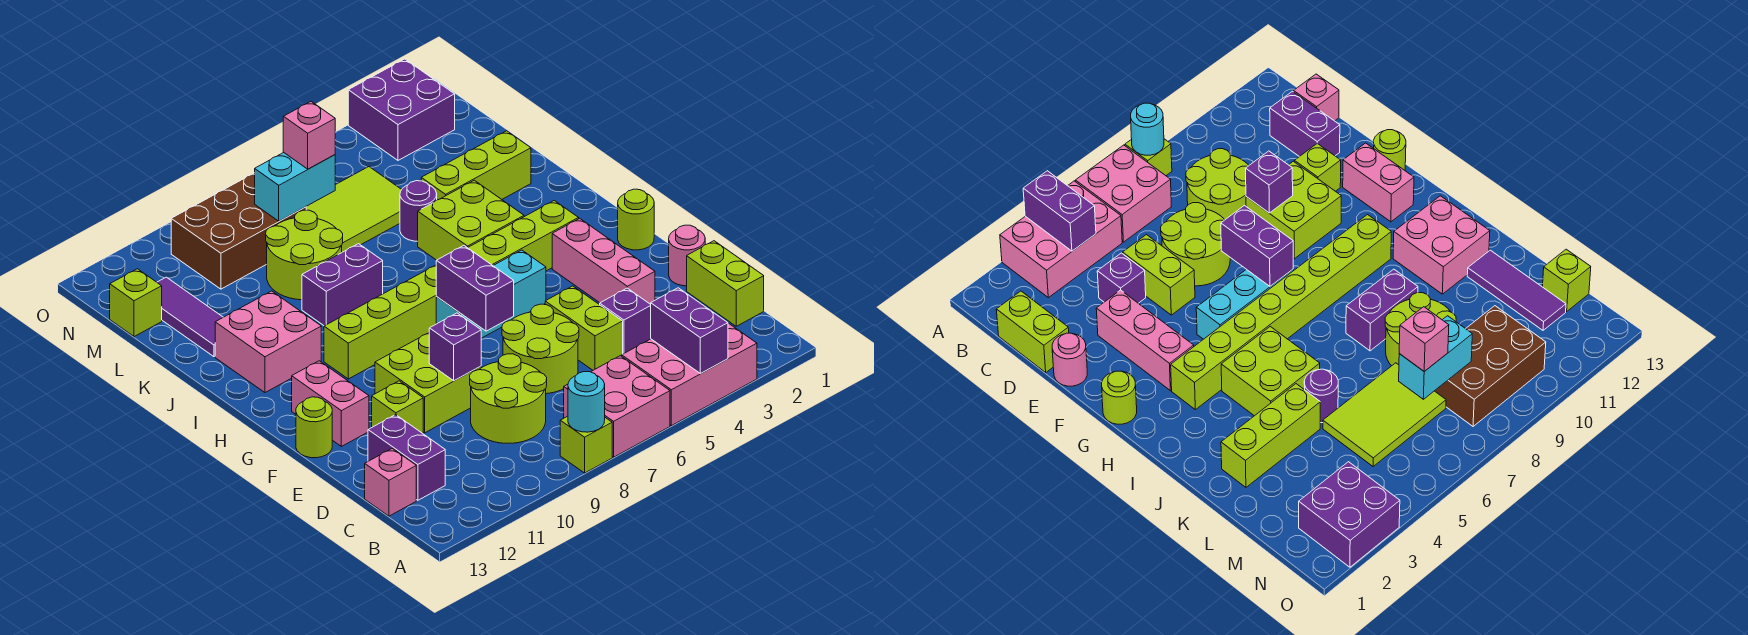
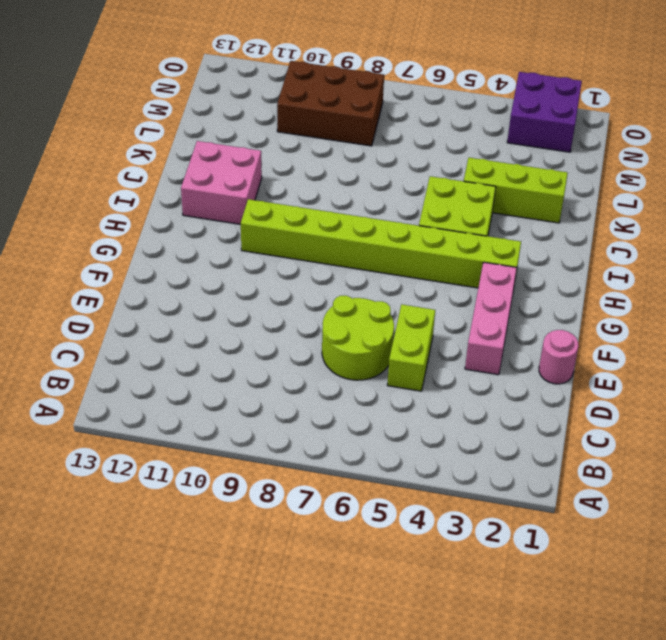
none -> pink brick A3:B5 level 1
none -> pink brick A6:B7 level 1
none -> lime brick A8 level 1
none -> lime brick C1:D1 level 1

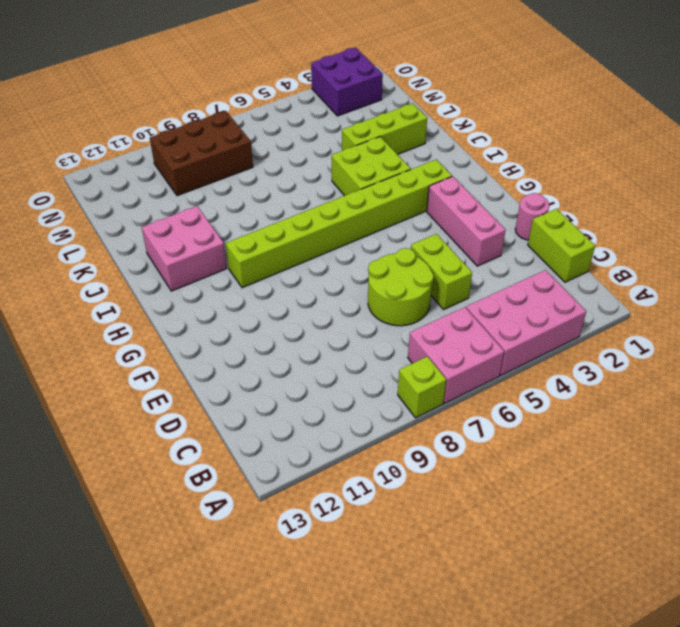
none -> lime round brick C8:D9 level 1
none -> purple brick C12:D12 level 1
none -> pink brick C13 level 1
none -> purple brick D4 level 1

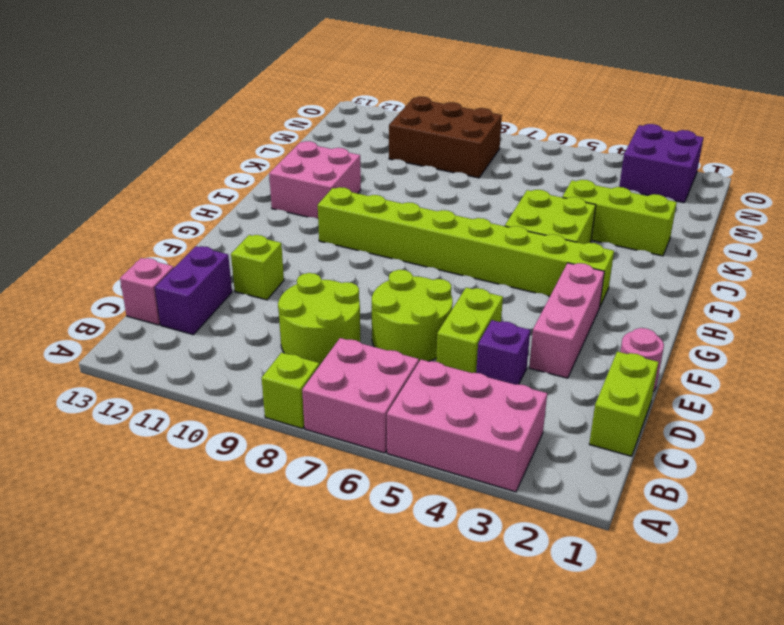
none -> lime brick E9:F10 level 1
none -> pink brick F12:G12 level 1
none -> lime round brick F13 level 1
none -> lime round brick G1 level 1

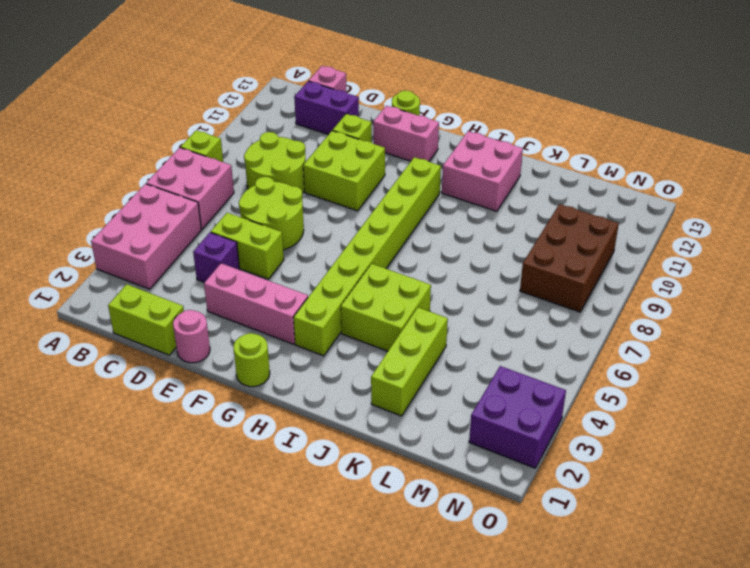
none -> cyan brick G5:G7 level 1
none -> purple brick J8:J9 level 1
none -> purple round brick K5 level 1
none -> lime round brick K8:L9 level 1

